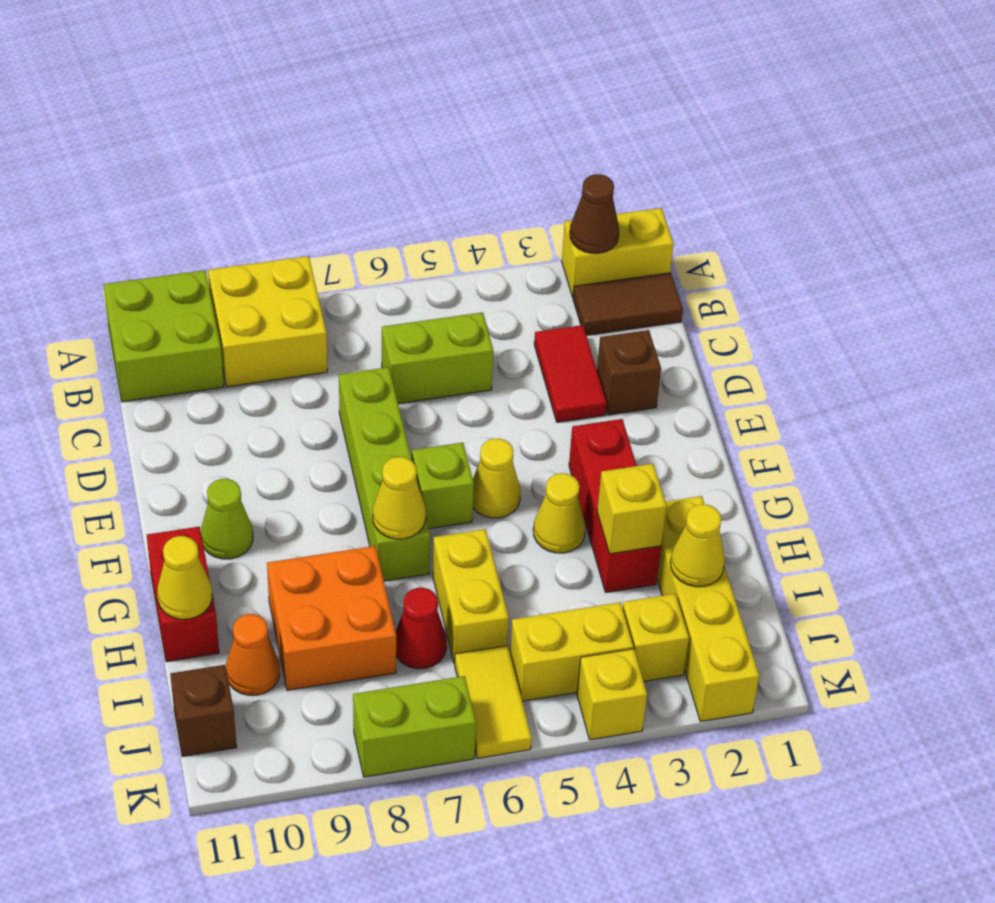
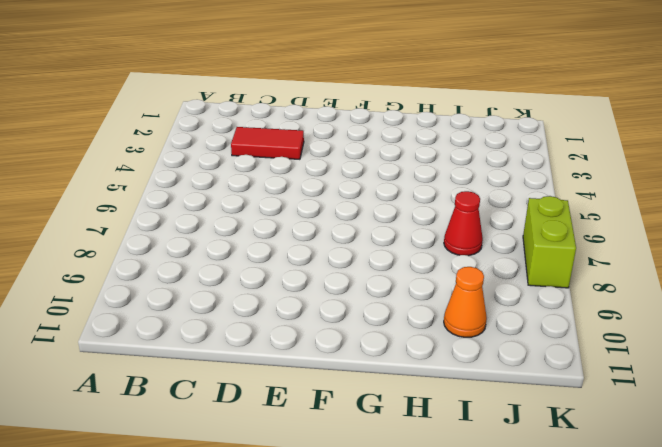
none -> yellow brick A1:A2 level 1
none -> yellow brick A8:B9 level 1
none -> lime brick A10:B11 level 1
none -> brown tile B1:B2 level 1

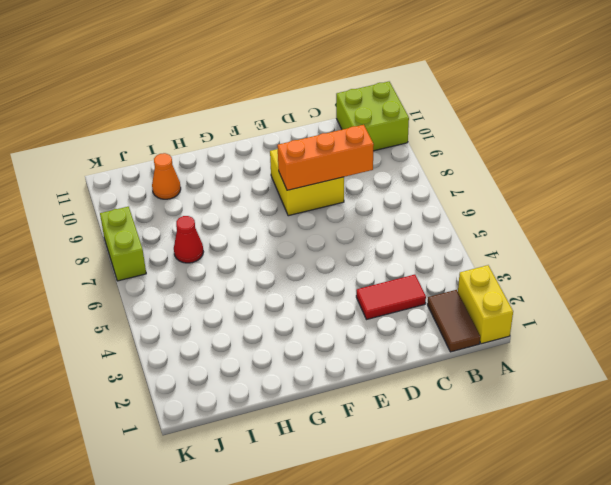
orange brick C8:E8 level 2 -> none
yellow brick D8:E9 level 1 -> yellow brick A8:B9 level 1
none -> lime brick C5:C6 level 1
none -> brown brick D2 level 1
none -> lime brick D7:G7 level 1
none -> red brick F3:H3 level 1

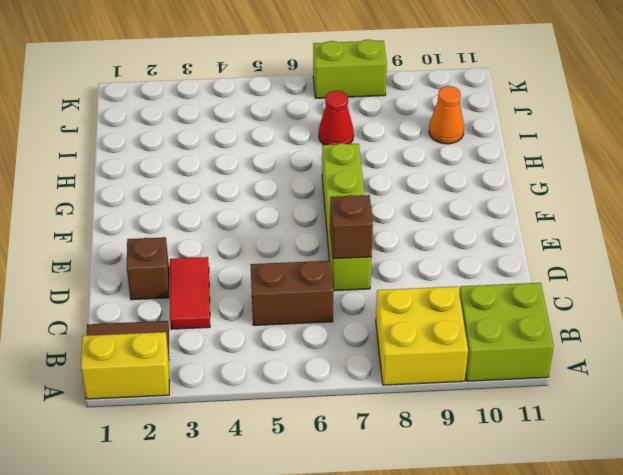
brown brick C5:C6 level 1 -> lime brick C5:C6 level 1
brown brick D7 level 2 -> brown brick J11 level 1
none -> red brick F3:H3 level 1
none -> yellow cone F5 level 1
none -> lime brick F6 level 1
none -> lime cone F10 level 1

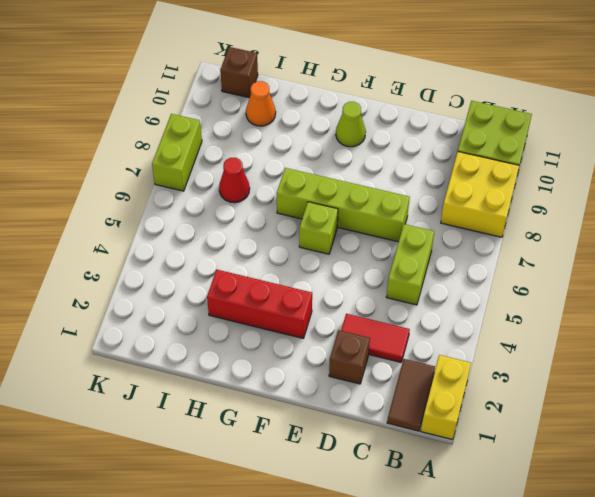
none -> yellow cone F5 level 1
none -> yellow cone G4 level 1
none -> red brick G11:H11 level 1
none -> yellow brick H2:K2 level 1

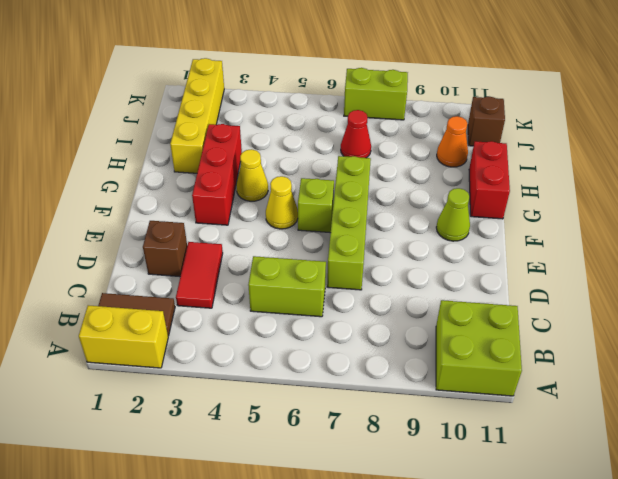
none -> yellow brick A8:B9 level 1
none -> yellow brick H6:I6 level 1
none -> orange brick H8:I9 level 1
none -> yellow brick J3 level 1

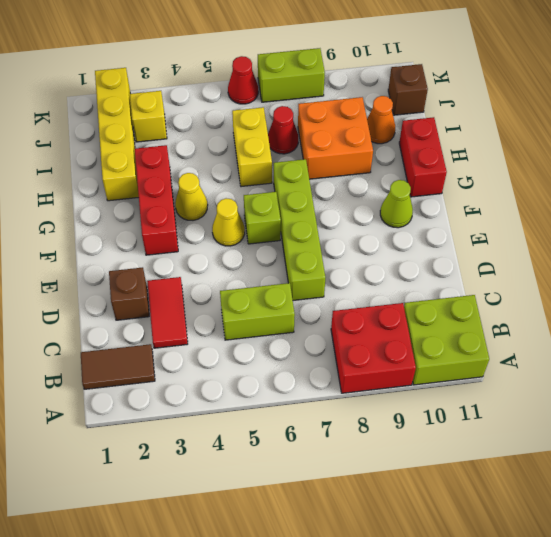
red brick A8:B9 level 1 -> yellow brick A8:B9 level 1
red cone K6 level 1 -> yellow tile J6:K6 level 1
none -> yellow brick A1:A2 level 1
none -> yellow brick J4:J5 level 1
none -> yellow brick K4 level 1
none -> brown cone A2 level 2

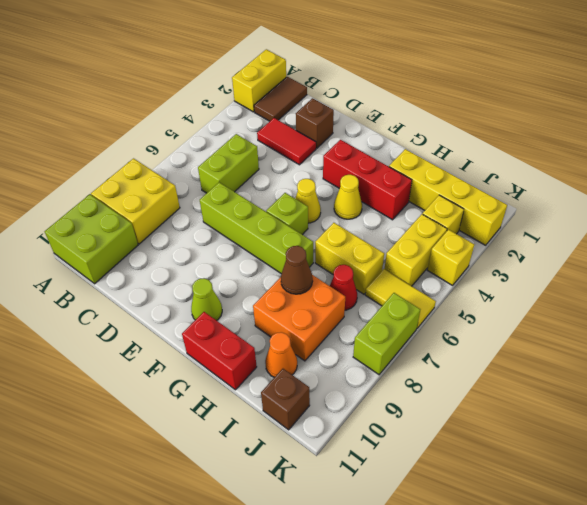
brown cone H8 level 2 -> brown cone A2 level 2
none -> yellow cone G7 level 2
none -> yellow brick H3 level 2
none -> yellow cone H11 level 2
none -> yellow cone I2 level 2

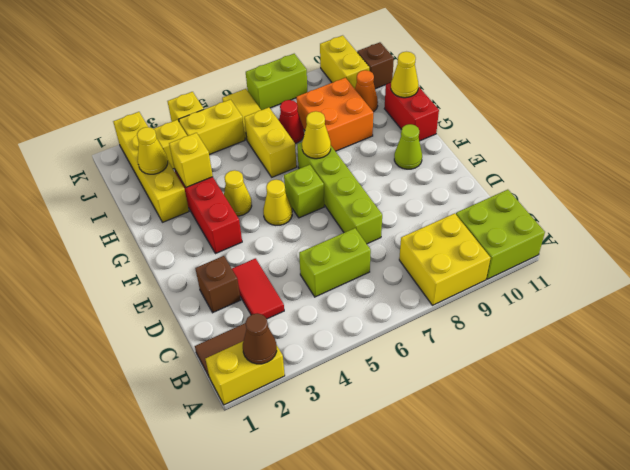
yellow brick J10:K10 level 1 -> none

